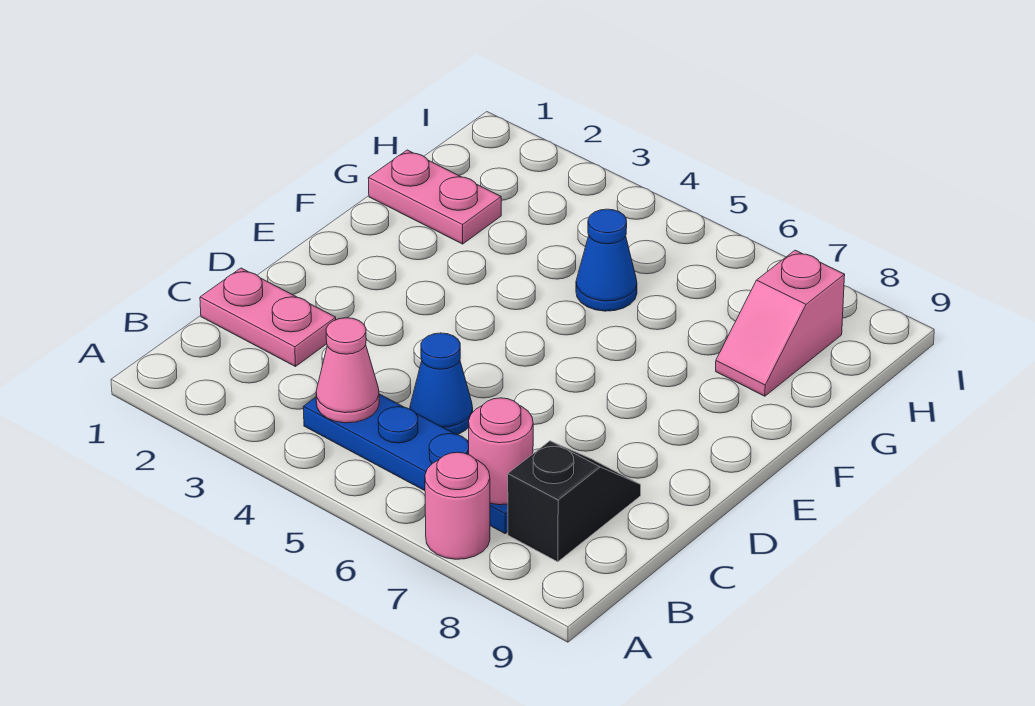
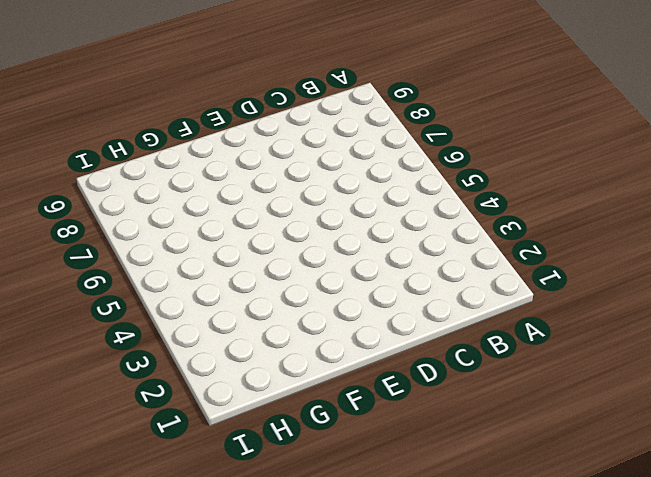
none -> pink round brick A7 level 1
none -> blue plate B4:B7 level 1

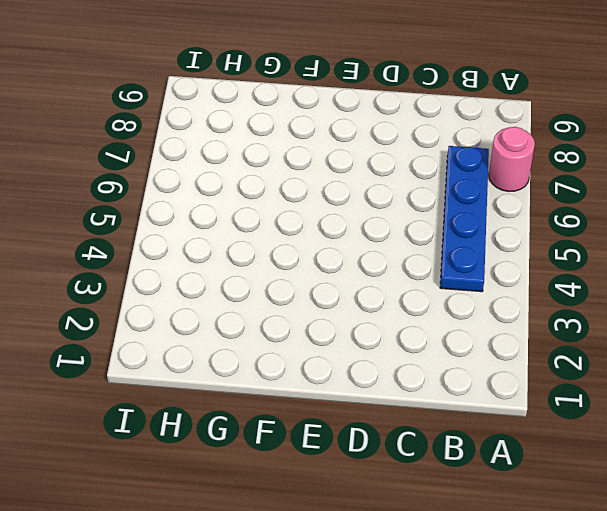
none -> black slope B8:C8 level 1 top B
none -> pink plate C1:C2 level 1

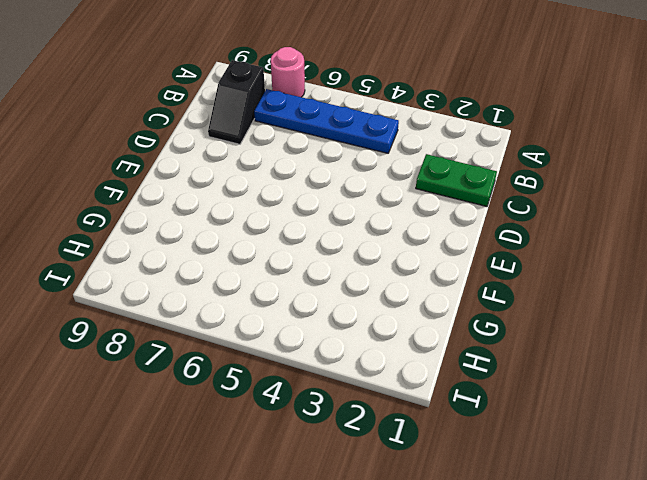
green plate C1:C2 level 1 -> pink plate C1:C2 level 1
none -> blue cone C5 level 1
none -> pink plate G1:G2 level 1

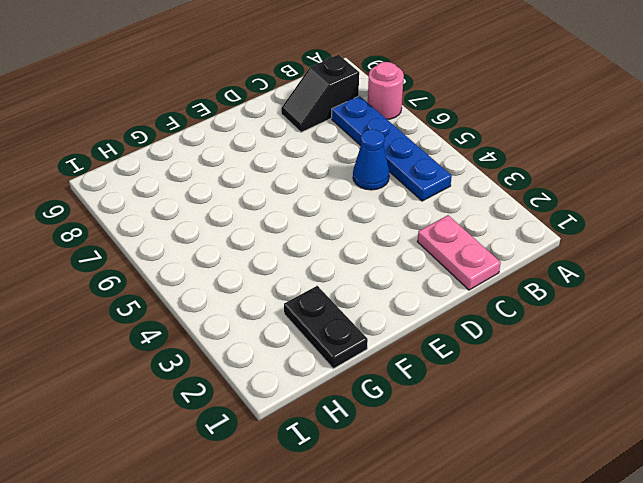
black plate G1:G2 level 1 -> pink plate G1:G2 level 1
none -> blue cone G5 level 1
none -> pink slope G8:H8 level 1 top H

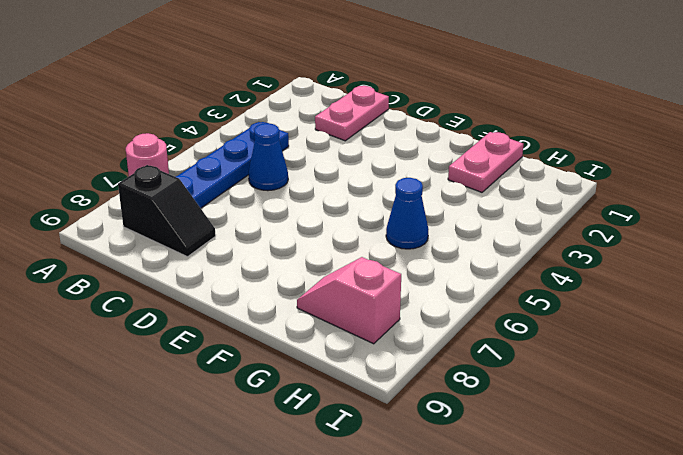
none -> pink cone B4 level 2
none -> pink round brick B7 level 2

